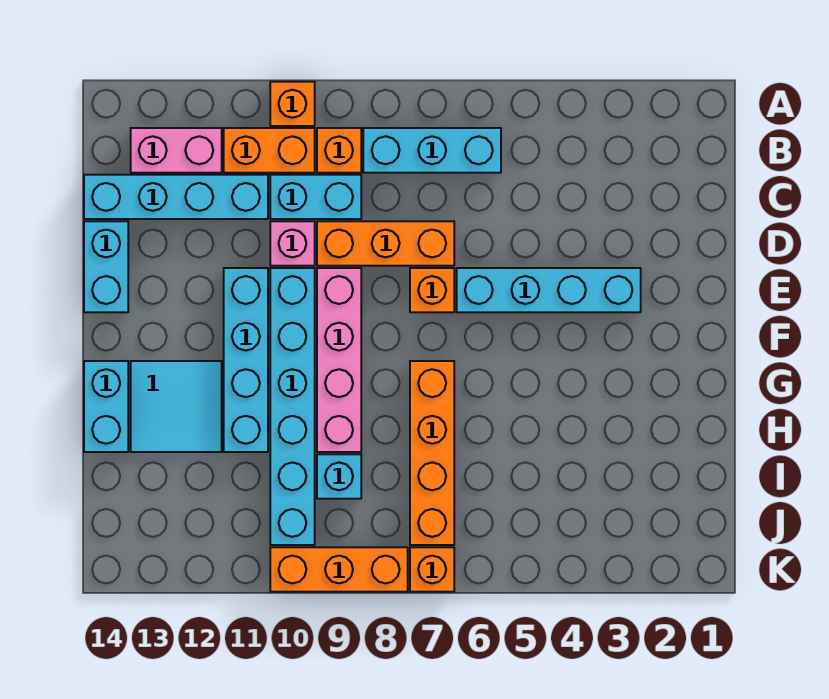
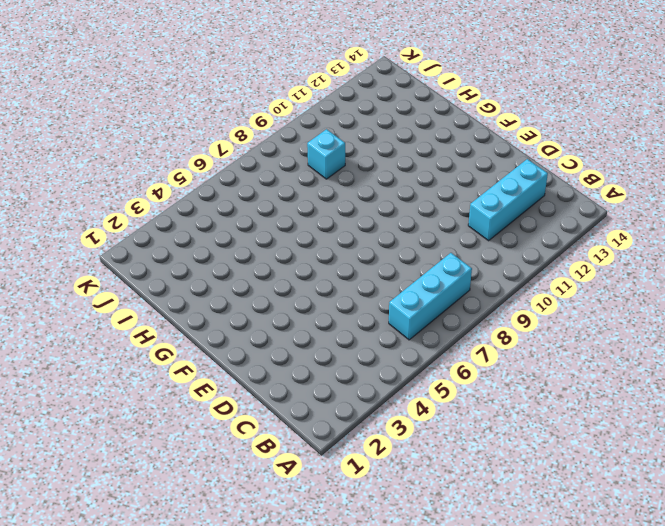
cyan brick C11:C13 level 1 -> cyan brick C11:C14 level 1
none -> orange brick A10 level 1
none -> orange brick B9 level 1
none -> orange brick B10:B11 level 1

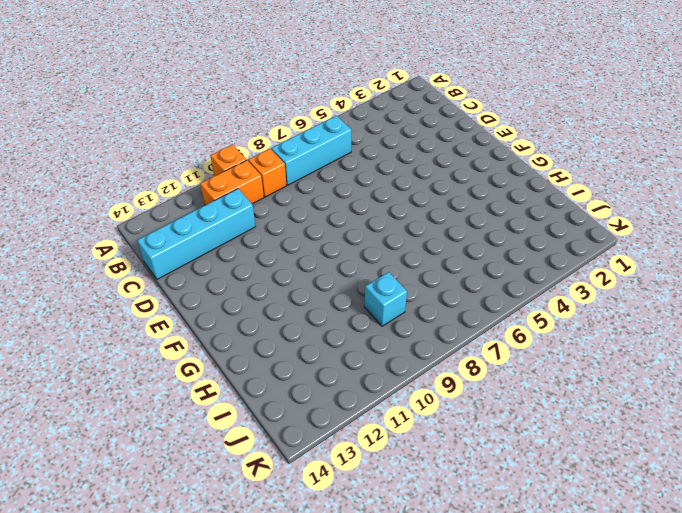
none -> pink brick B12:B13 level 1
none -> cyan brick C9:C10 level 1
none -> orange brick D7:D9 level 1

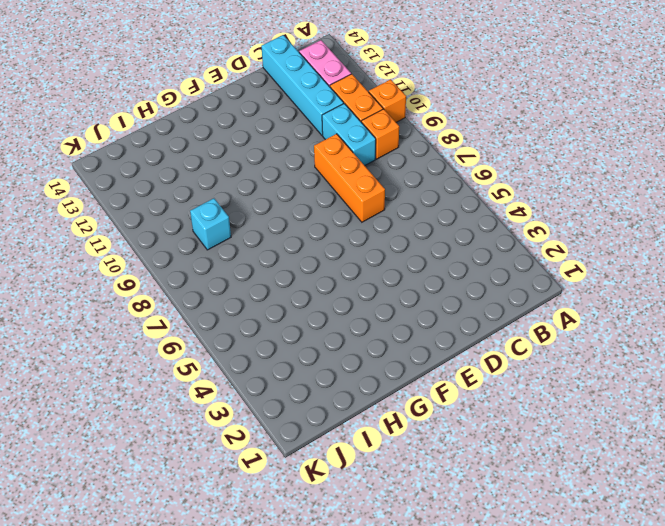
none -> cyan brick B6:B8 level 1
none -> pink brick D10 level 1
none -> cyan brick D14:E14 level 1

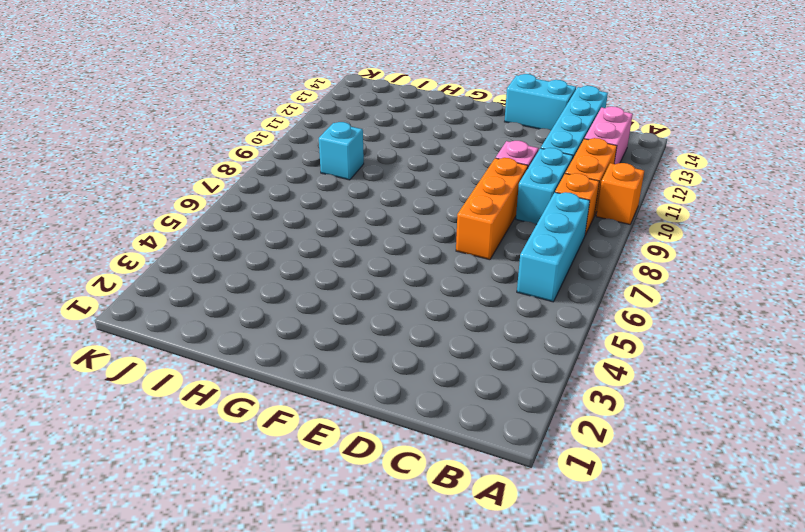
none -> cyan brick E3:E6 level 1
none -> orange brick E7 level 1
none -> pink brick E9:H9 level 1

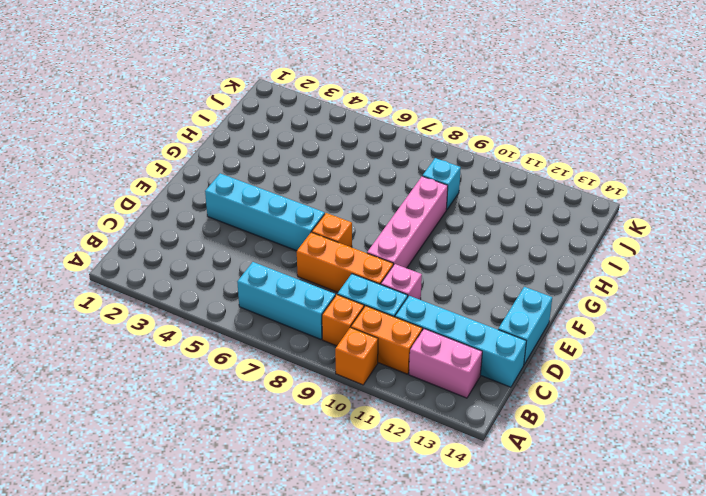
none -> cyan brick E10:J10 level 1
none -> cyan brick E11:H11 level 1
none -> orange brick G7:J7 level 1

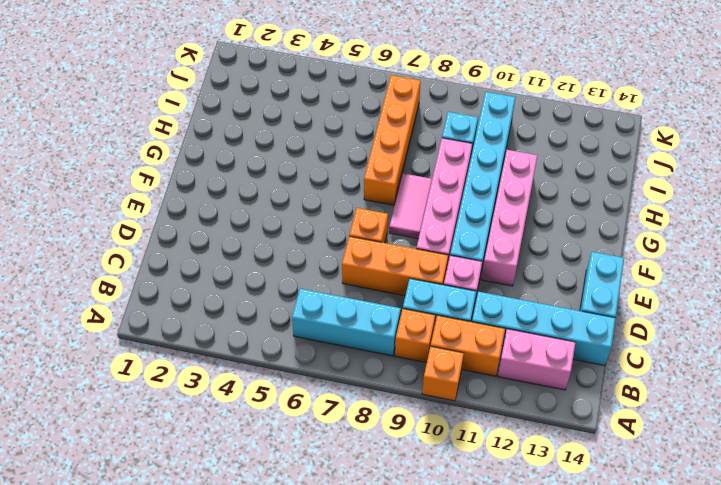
pink brick E11:H11 level 1 -> cyan brick E11:H11 level 1
pink tile F8:G8 level 1 -> none
none -> cyan brick E3:E6 level 1
none -> cyan tile G12:H13 level 1
none -> cyan brick G14:H14 level 1

